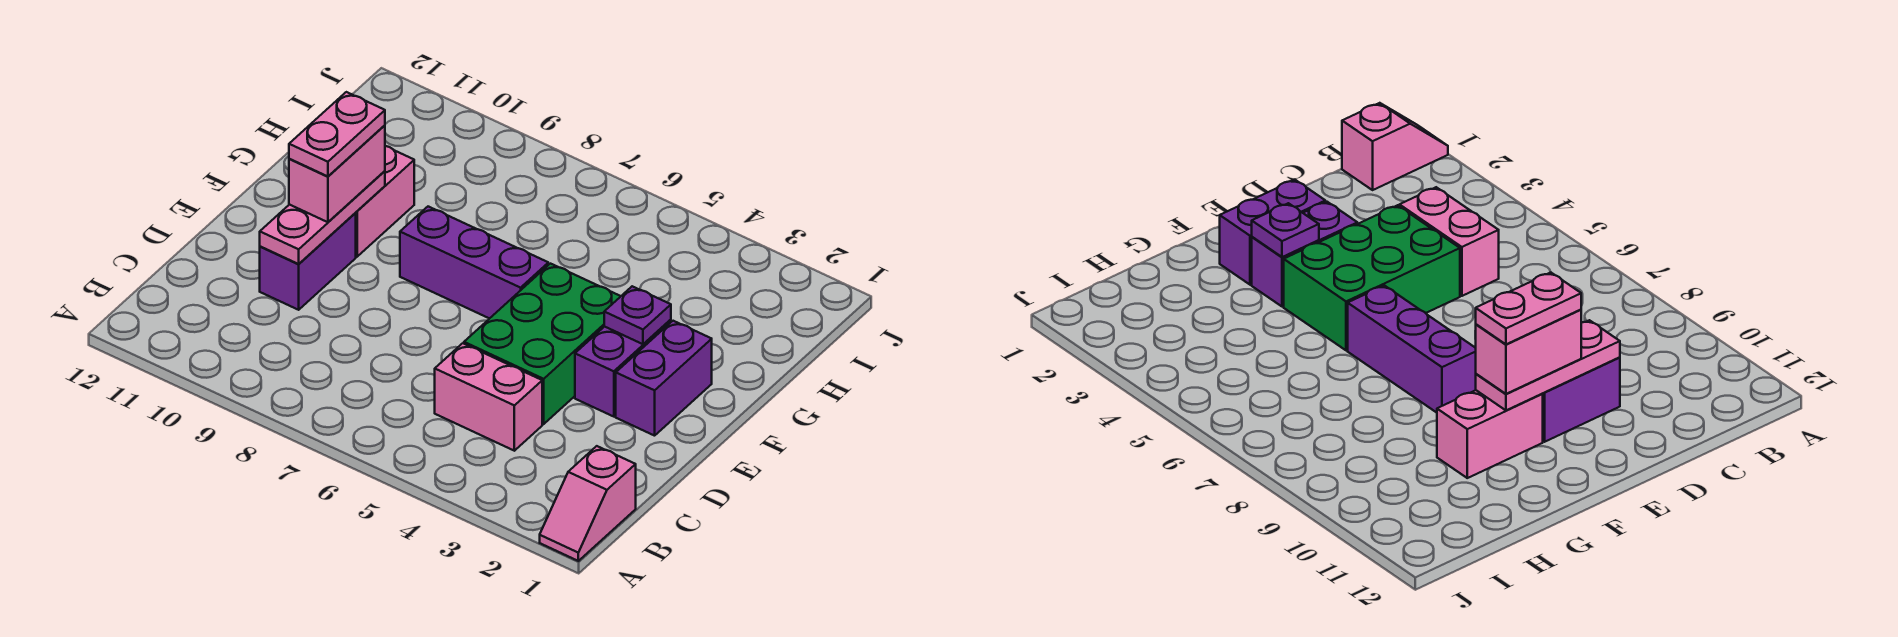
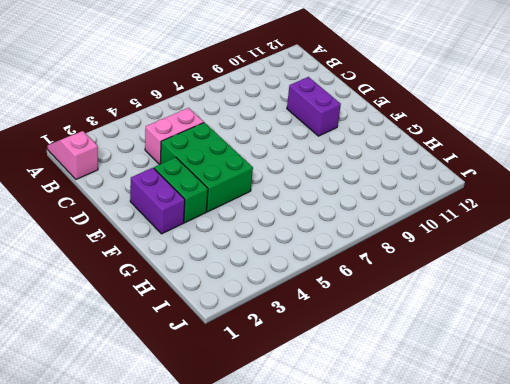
green brick E3:F3 level 1 -> purple brick E3:F3 level 1
none -> purple brick F6:F8 level 1
none -> pink brick F10:G10 level 1
none -> pink plate D10:F10 level 2

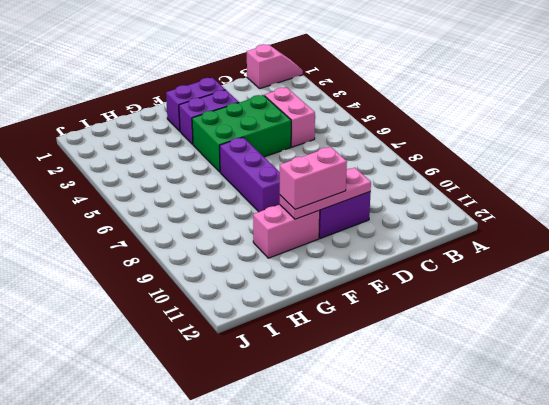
none -> purple plate F3 level 2
none -> pink plate E10:F10 level 4

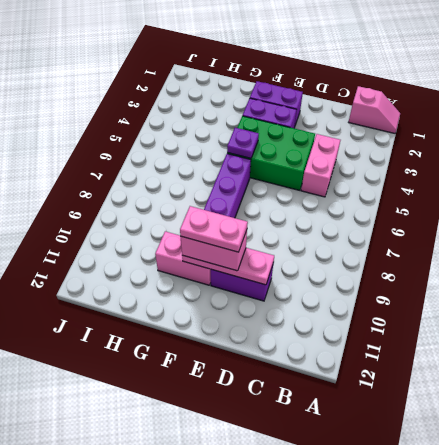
purple plate F5 level 2 -> purple plate F3 level 2

